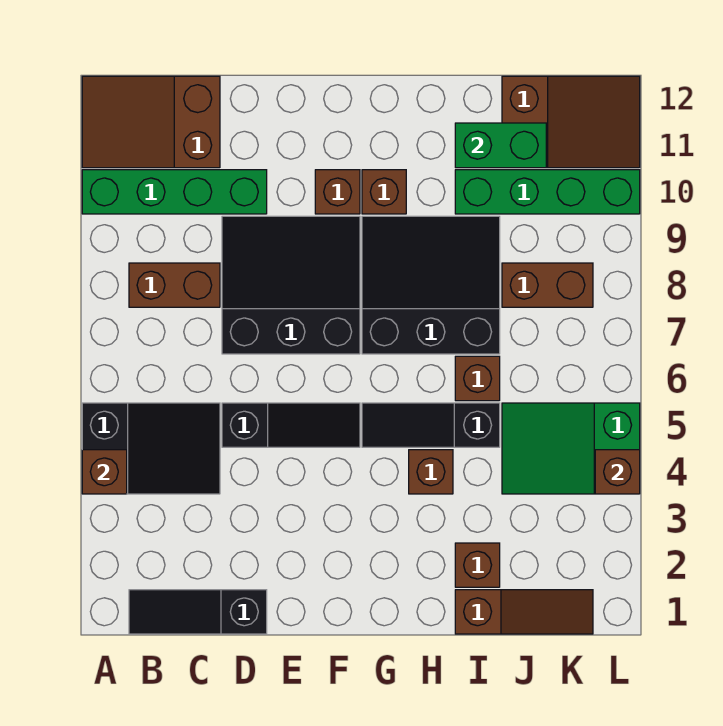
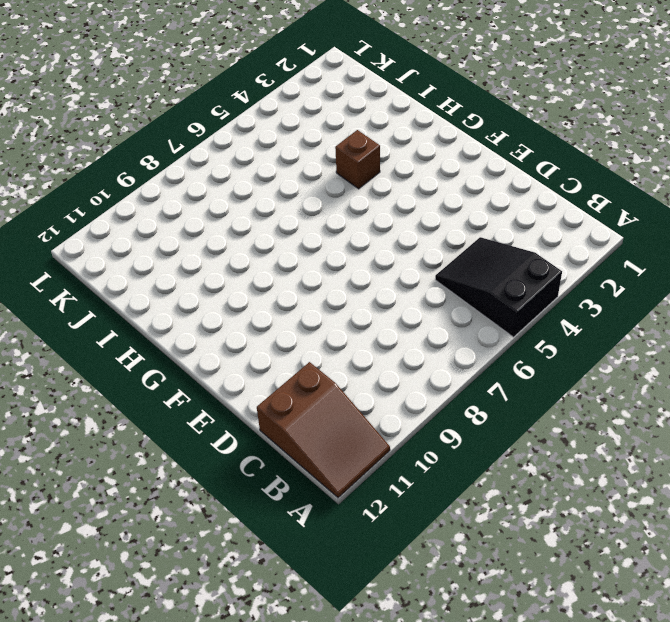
none -> green brick A10:D10 level 1
none -> black slope B1:D1 level 1 top D
none -> brown brick B8:C8 level 1

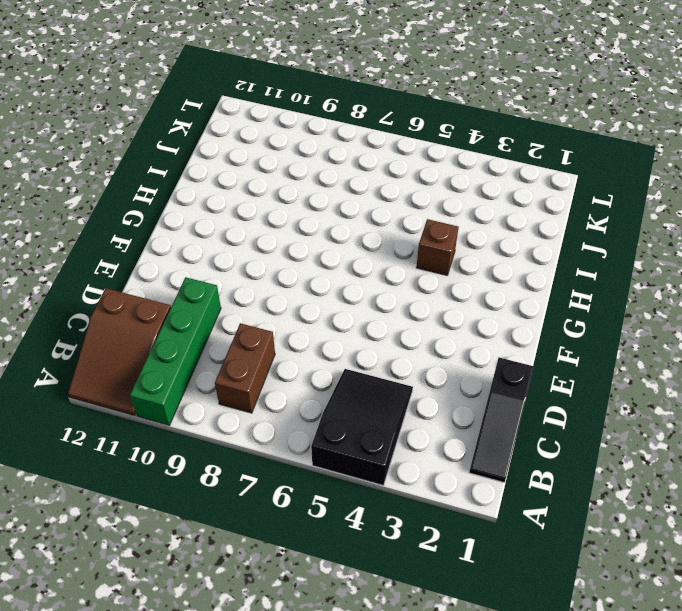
none -> black slope D5:F5 level 1 top D
none -> black slope D7:F9 level 1 top 7
none -> brown brick F10 level 1

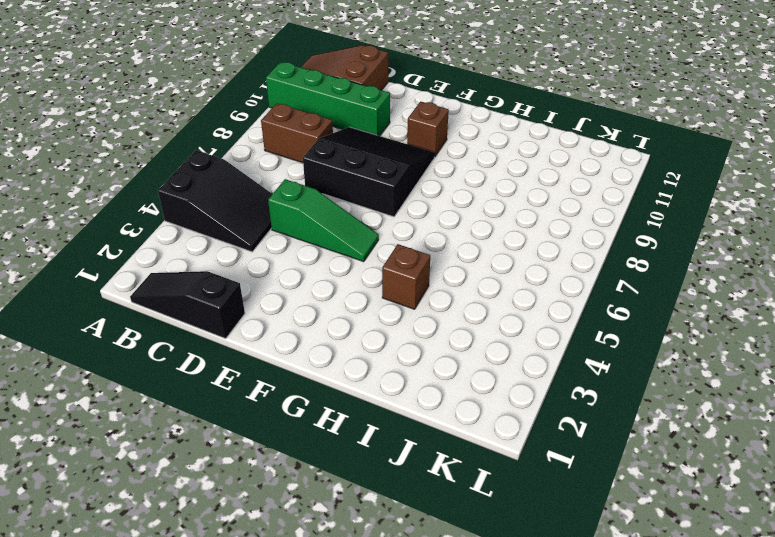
green slope D5:F5 level 1 top D -> black slope D5:F5 level 1 top D
none -> black slope G5:I5 level 1 top I
none -> black slope G7:I9 level 1 top 7
none -> brown brick G10 level 1

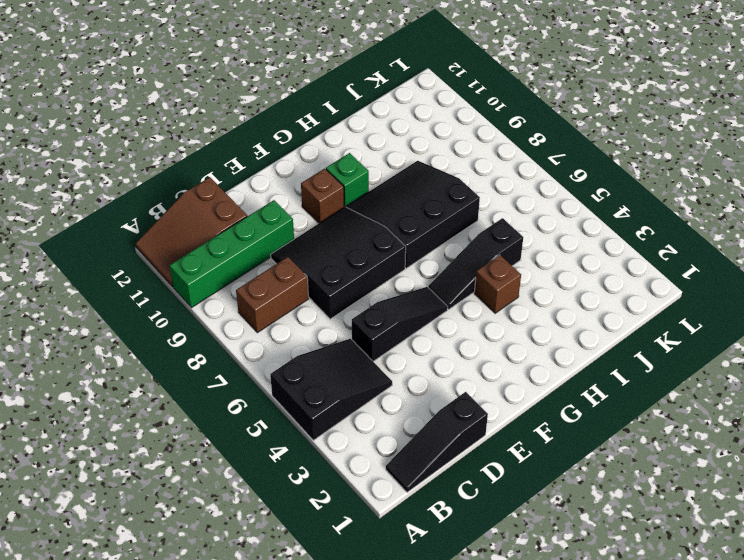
green brick G10 level 1 -> brown brick G10 level 1
none -> brown slope I1:K1 level 1 top I
none -> brown brick I2 level 1
none -> brown brick I6 level 1

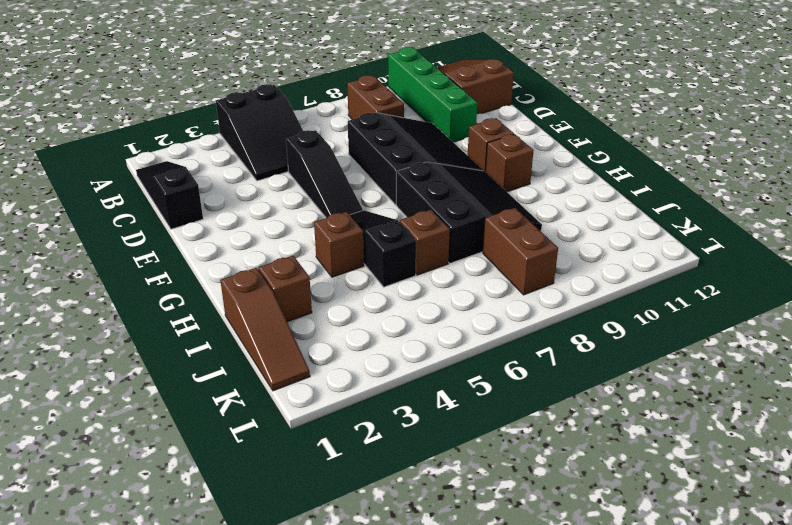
none -> green brick I10:L10 level 1
none -> green slope J4:L5 level 1 top L
none -> brown slope J11:L12 level 1 top J

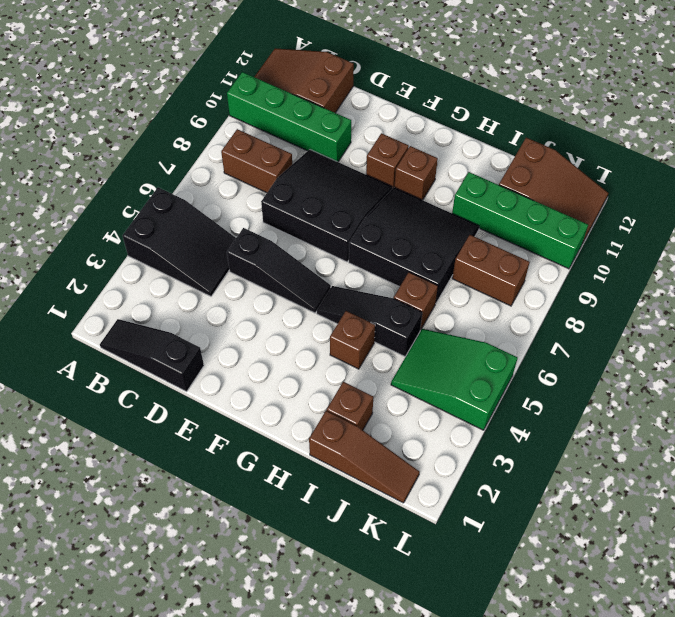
none -> brown brick A4 level 2
none -> green brick I11:J11 level 2
none -> brown brick L4 level 2

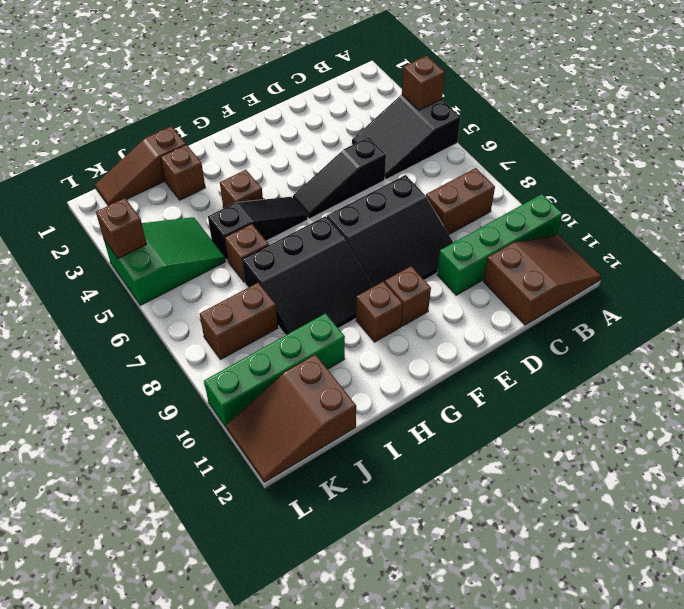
none -> black slope B1:D1 level 1 top D
none -> green brick I11:J11 level 2

